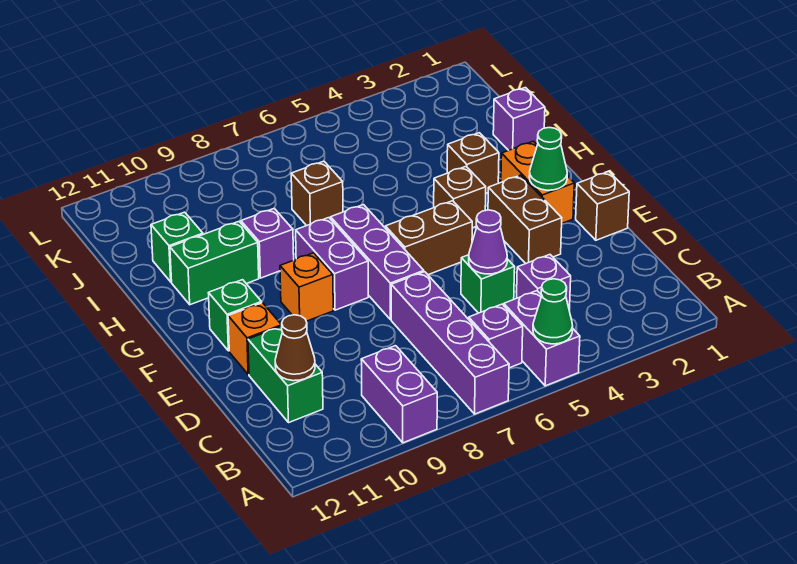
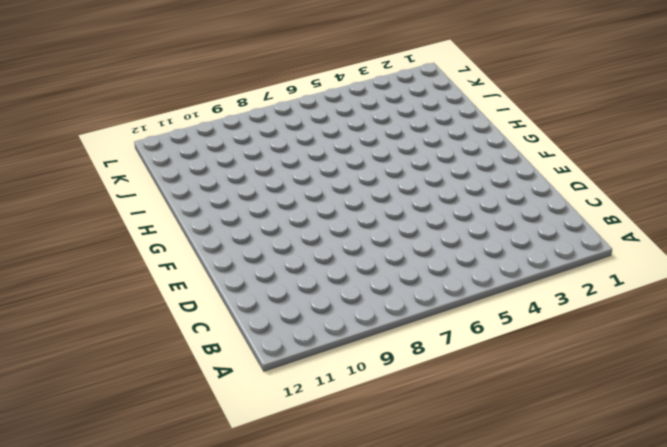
none -> purple brick A5:B5 level 1
none -> purple brick A7:D7 level 1
none -> purple brick A9:B9 level 1

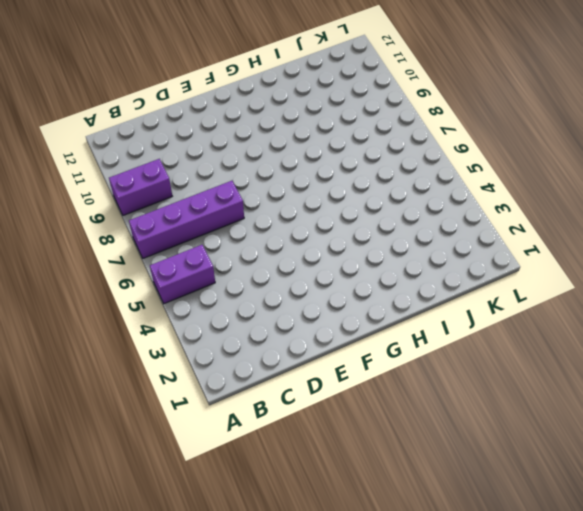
none -> purple brick B6 level 1
none -> purple brick C4 level 1
none -> green brick C11:D11 level 1

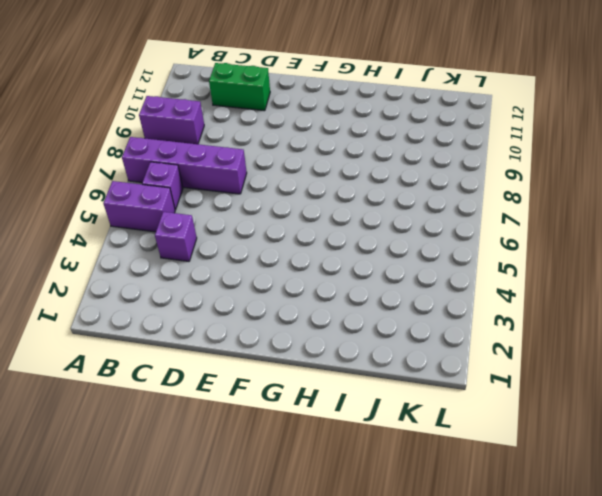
none -> green brick D5 level 1
none -> brown brick E1 level 1
none -> brown brick E3:F3 level 1

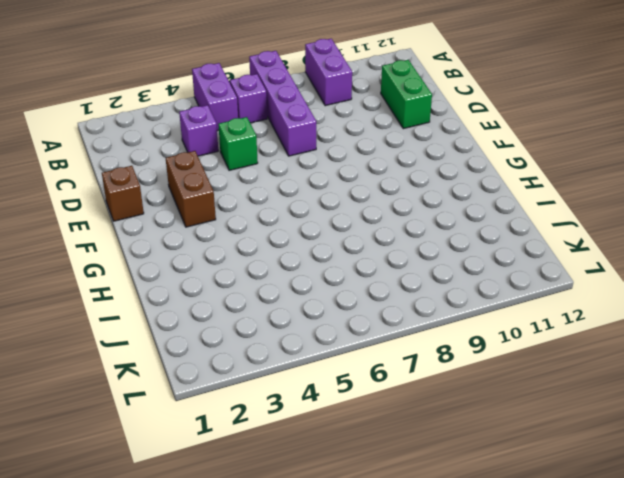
none -> purple brick E7:G7 level 1
none -> orange brick E11 level 1
none -> orange brick F2:G2 level 1

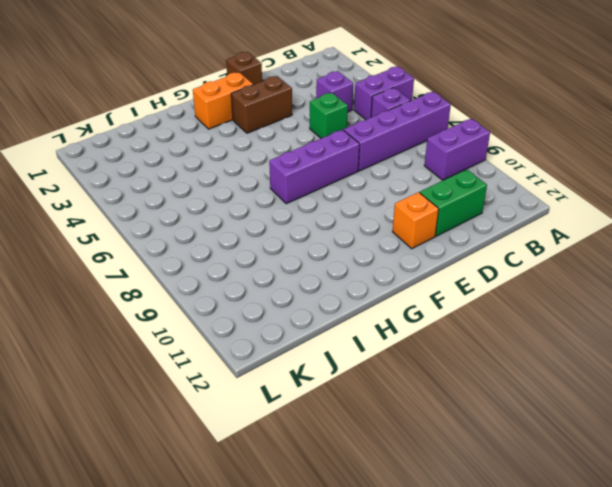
none -> brown brick F5:F6 level 1
none -> purple brick F8:G8 level 1
none -> orange brick F9 level 1

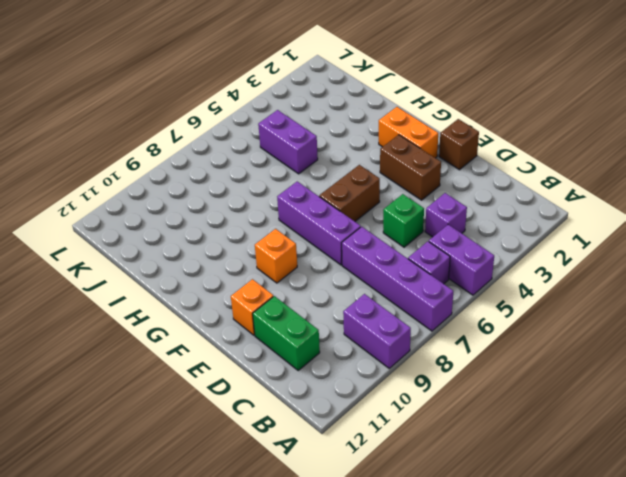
purple brick I5:J5 level 1 -> purple brick F8:G8 level 1
none -> green brick F11 level 1
none -> brown brick G4 level 1
none -> brown brick H3 level 1

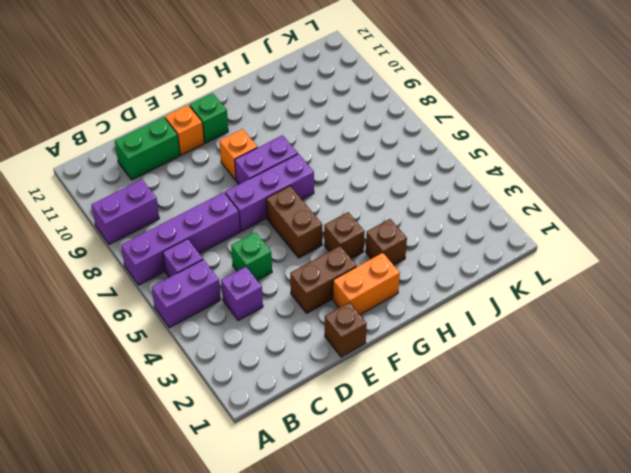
none -> purple brick H9 level 1
none -> green brick H10:H11 level 1
none -> purple brick I1 level 1

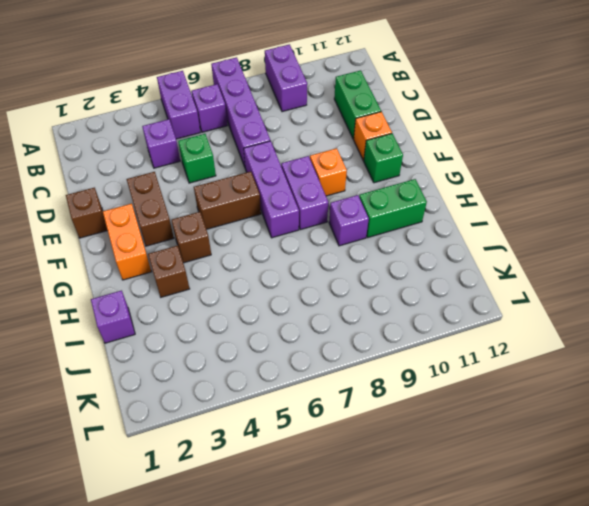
none -> brown brick I7 level 1
none -> green brick I11 level 1
none -> green cone A5 level 2

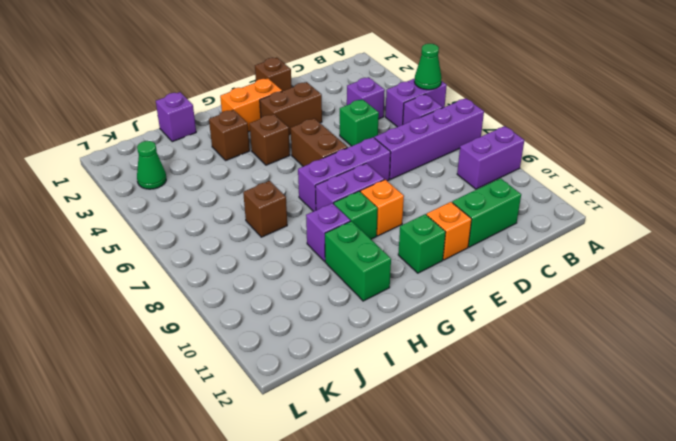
green brick G9 level 1 -> green brick I11 level 1
green cone K3 level 1 -> green cone F2 level 2
none -> brown cone C11 level 2
none -> purple cone D5 level 2

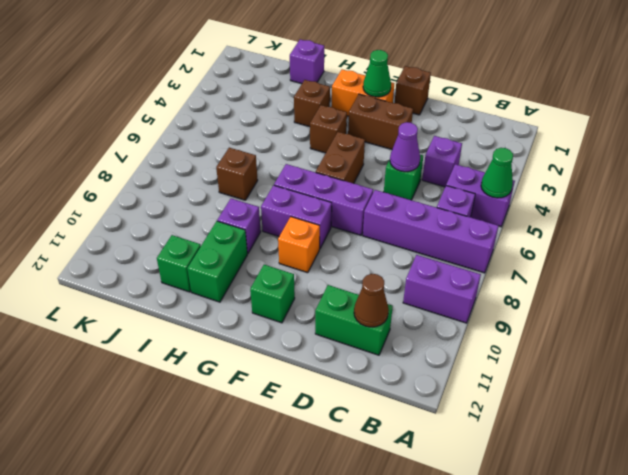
none -> orange brick E11 level 1

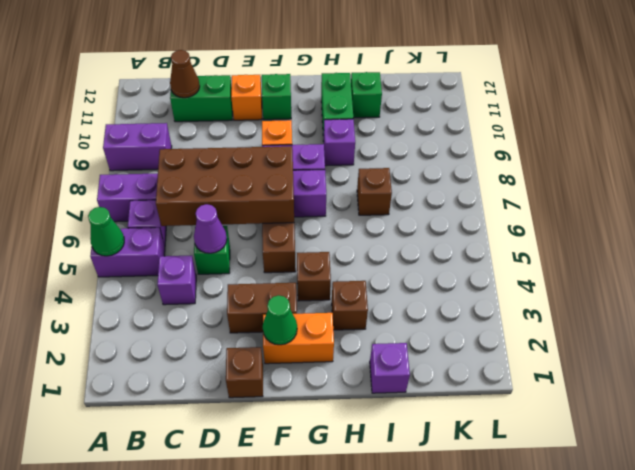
brown brick C6:F7 level 2 -> none

